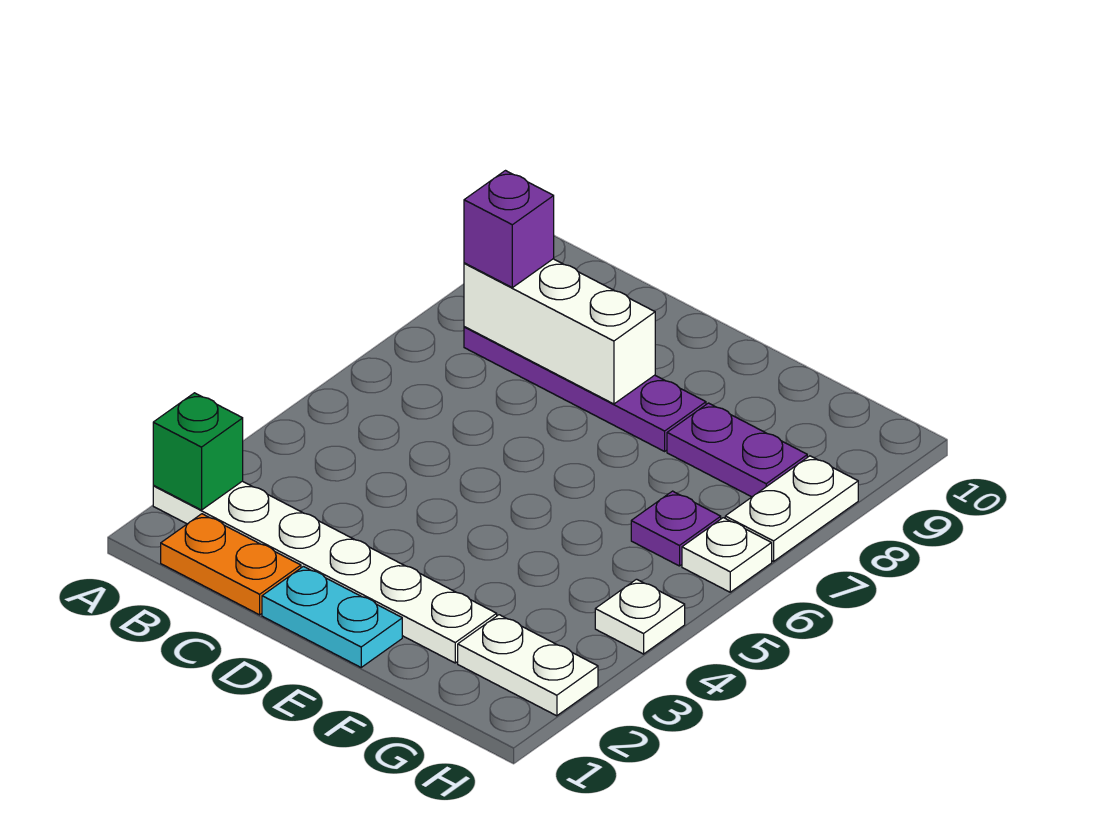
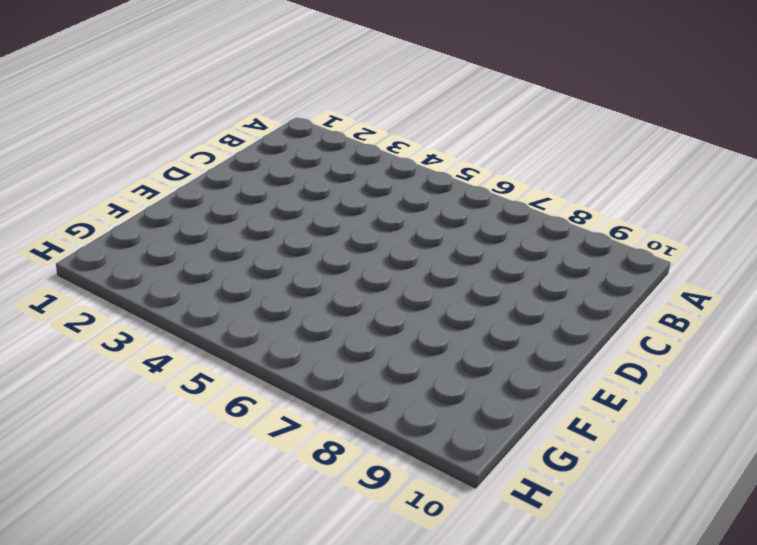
none -> white plate A2:F2 level 1
none -> orange plate B1:C1 level 1
none -> purple plate B8:E8 level 1

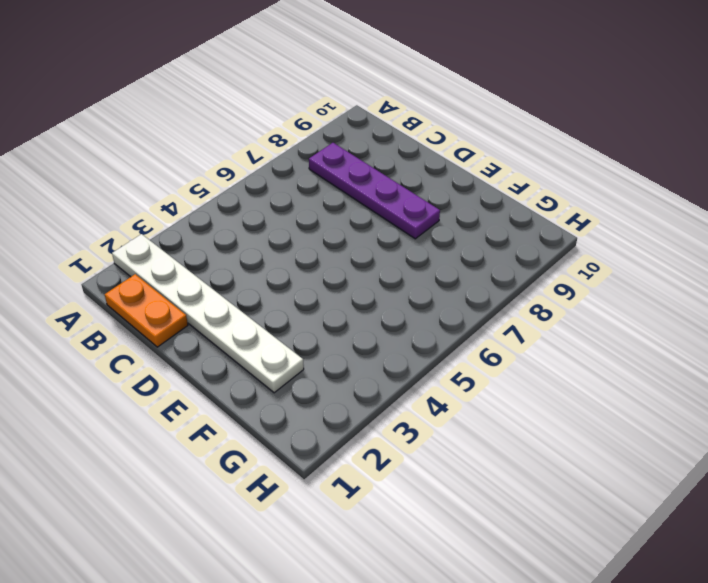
none -> cyan plate D1:E1 level 1
none -> purple plate F8:G8 level 1
none -> white plate G2:H2 level 1

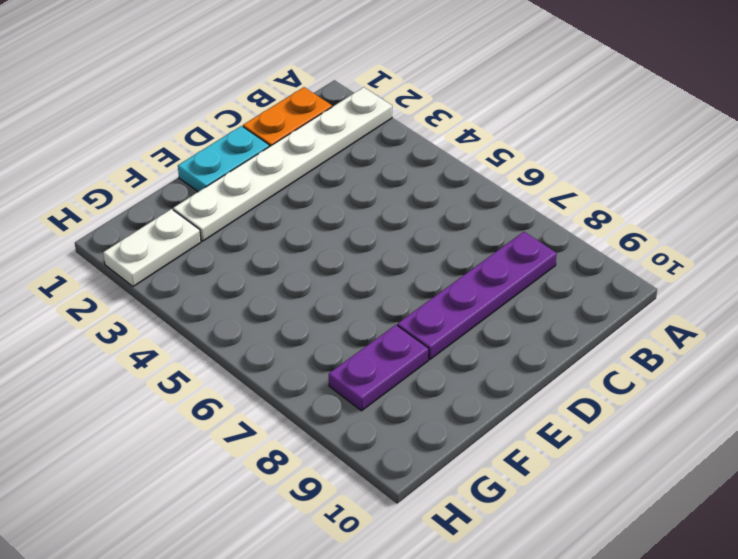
none -> purple plate G6 level 1
none -> white plate H4 level 1
none -> white plate H6 level 1

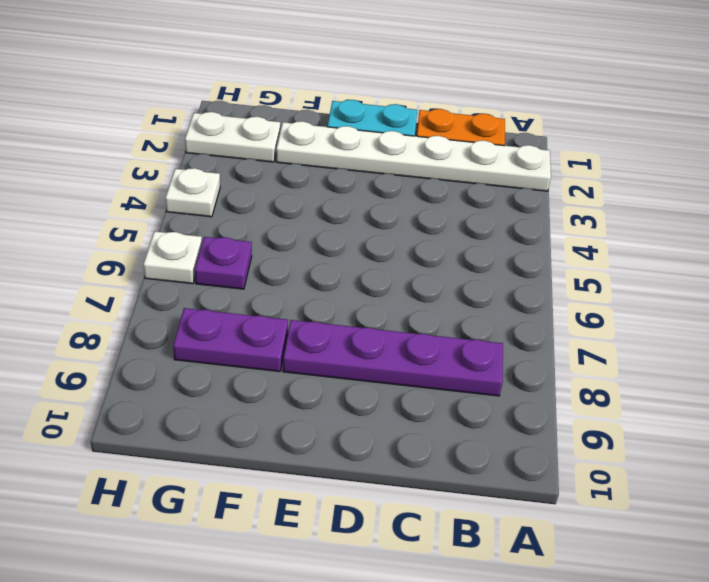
none -> white plate H7:H8 level 1
none -> green brick A2 level 2
none -> white brick B8:D8 level 2

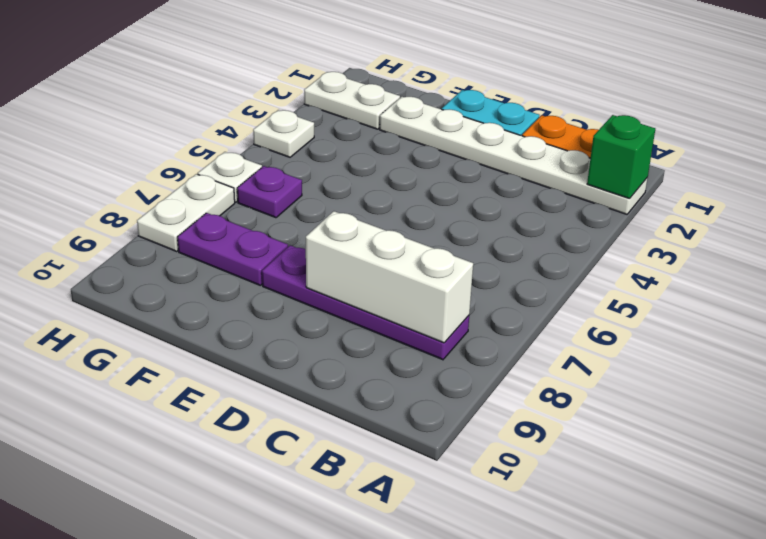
none -> purple brick B8 level 3

